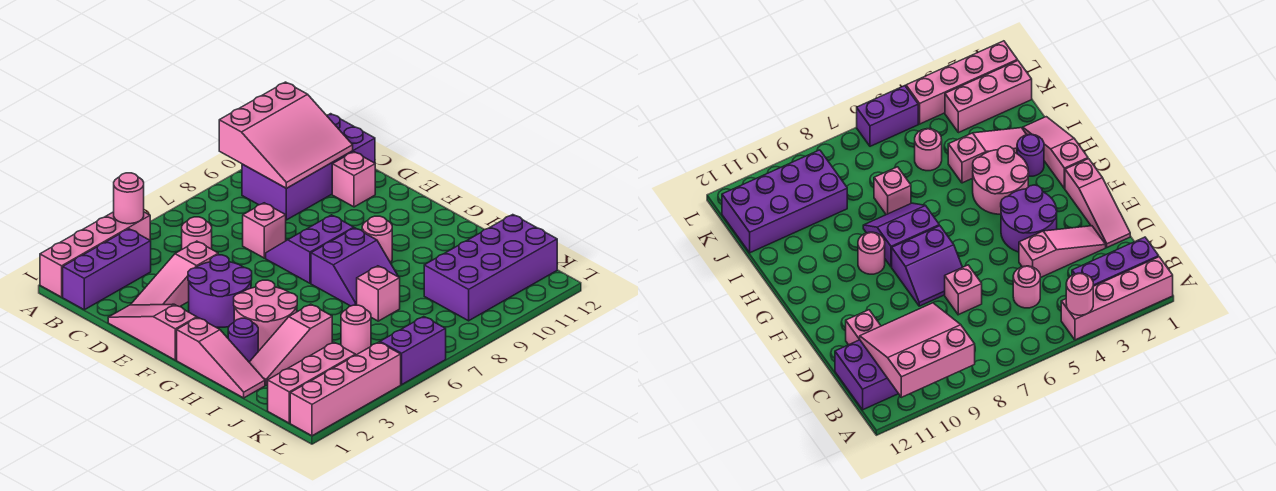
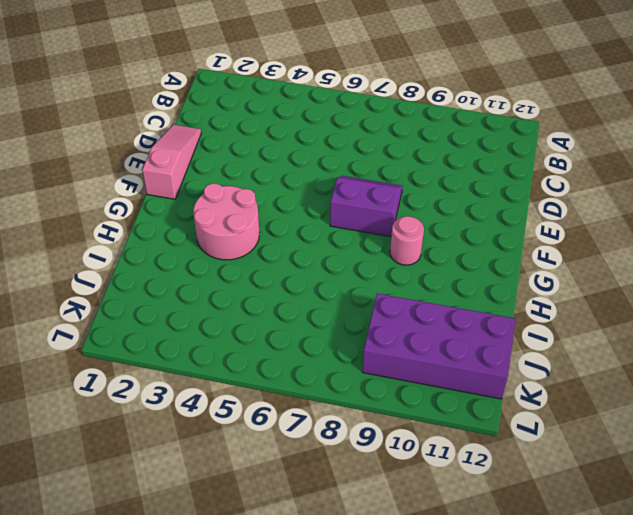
none -> pink brick A1:A4 level 1
none -> purple brick B1:B3 level 1
none -> purple brick B9:C12 level 1

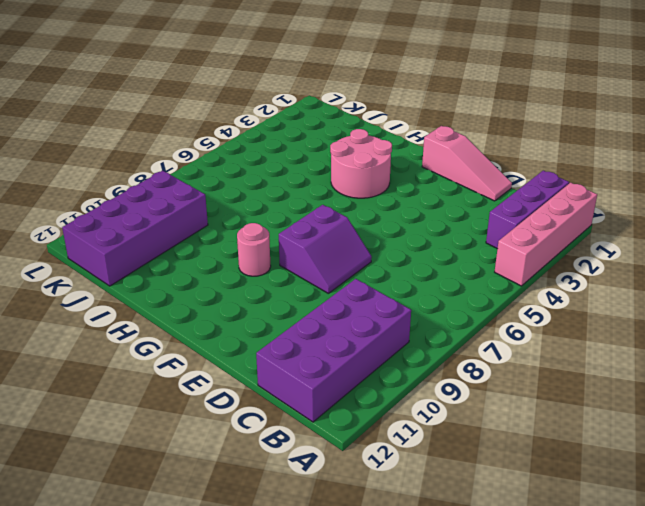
none -> pink round brick C5 level 1
none -> pink slope D2:D4 level 1 top 4
none -> pink brick D7 level 1

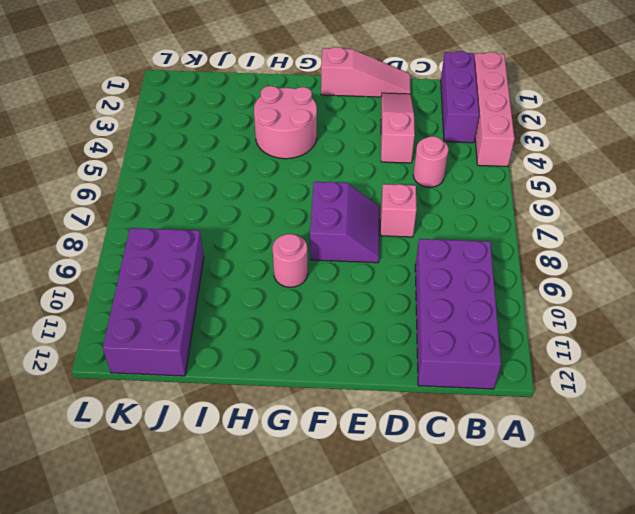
none -> pink brick D11 level 1
none -> purple round brick E3:F4 level 1
none -> pink slope G1:I1 level 1 top G

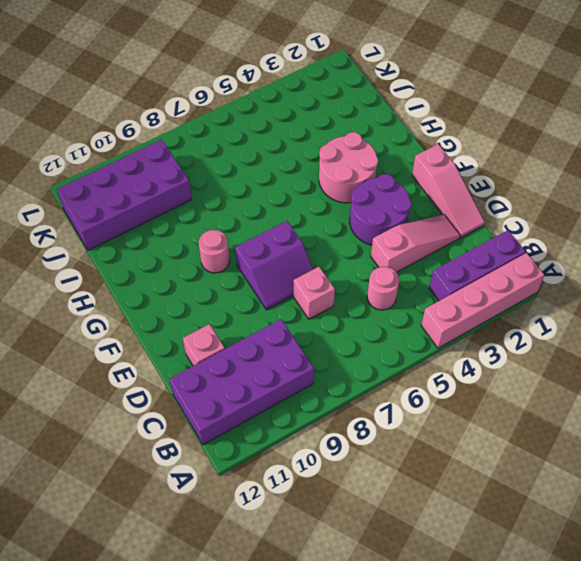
none -> pink slope G1:I1 level 1 top G
none -> purple slope G7:H8 level 1 top G
none -> purple round brick H2 level 1

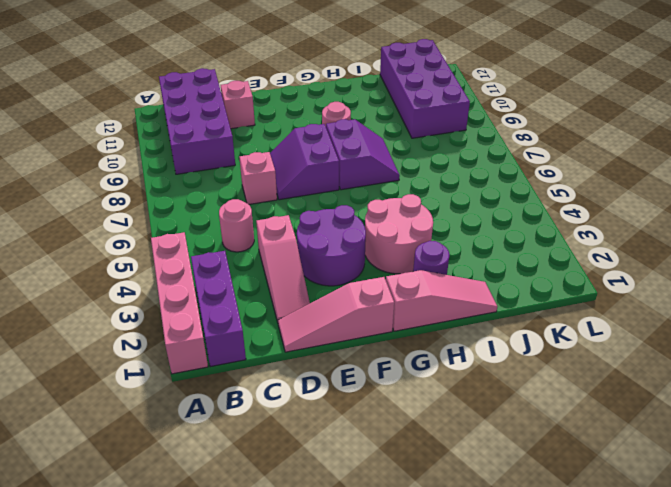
none -> pink slope I2:I4 level 1 top 4
none -> pink brick I7 level 1
none -> pink round brick J5 level 1

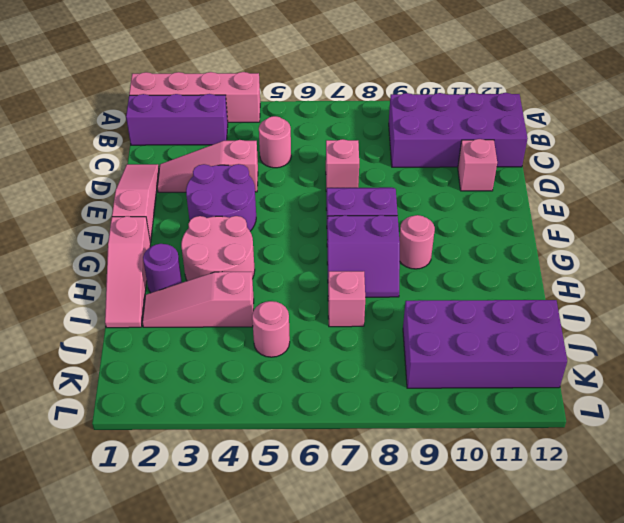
none -> pink brick K1:K3 level 1
none -> pink brick L1:L4 level 1
none -> purple brick L5:L6 level 1

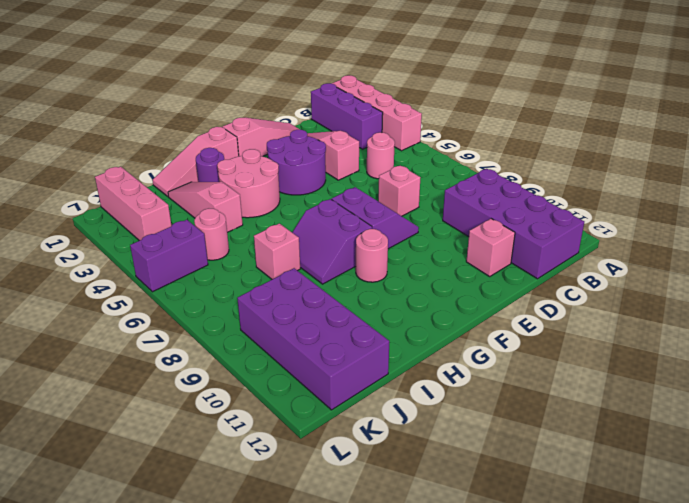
purple brick K5:L5 level 1 -> purple brick L5:L6 level 1
none -> pink brick L1:L4 level 1
none -> pink round brick A4 level 2
none -> pink slope A9:C11 level 2 top A

